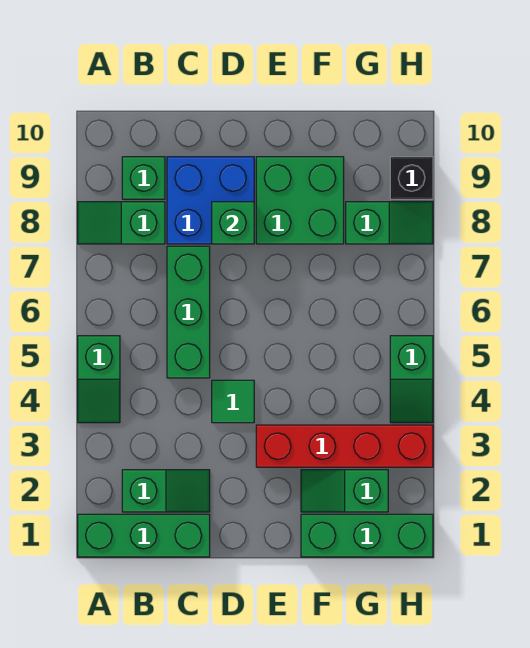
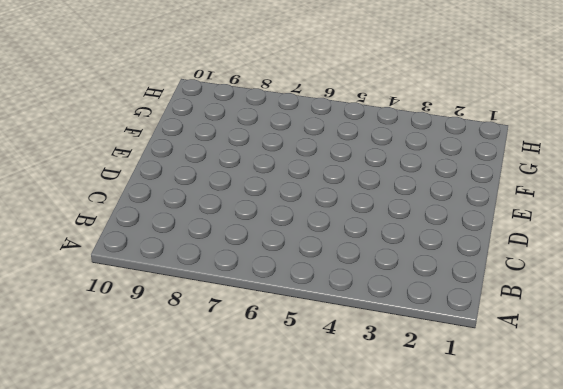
none -> green brick A1:C1 level 1
none -> green slope A4:A5 level 1 top 5
none -> green slope A8:B8 level 1 top B

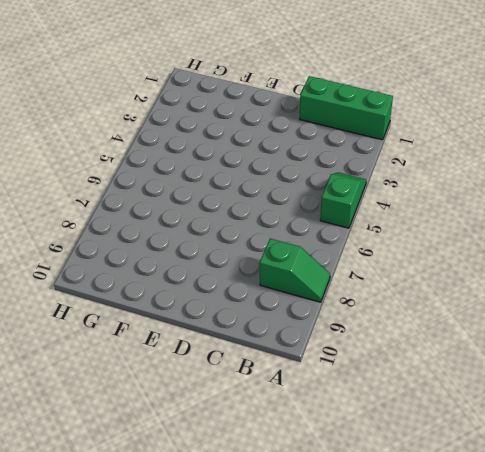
none -> green slope B2:C2 level 1 top B
none -> green brick B9 level 1
none -> green brick C5:C7 level 1

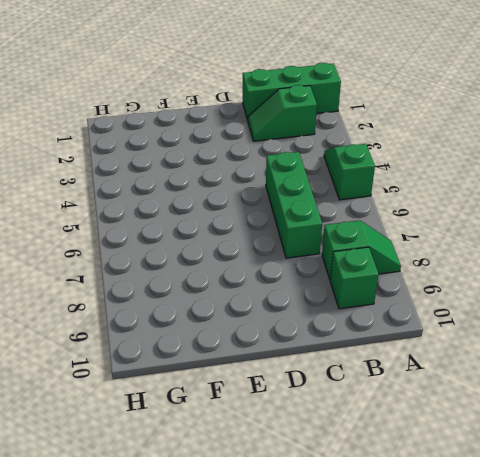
none -> blue brick C8:D9 level 1
none -> green tile D4 level 1
none -> red brick E3:H3 level 1

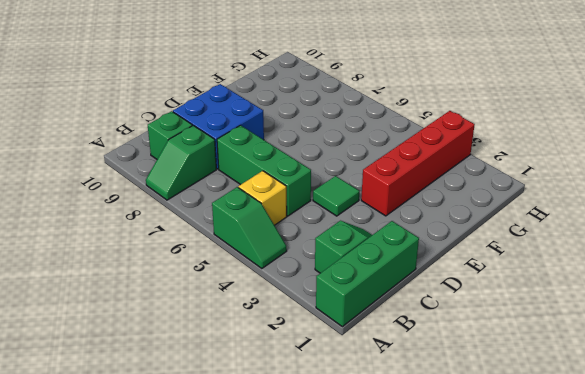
yellow brick B5 level 1 -> none
none -> green brick E8:F9 level 1
none -> green brick F1:H1 level 1
none -> green slope F2:G2 level 1 top G

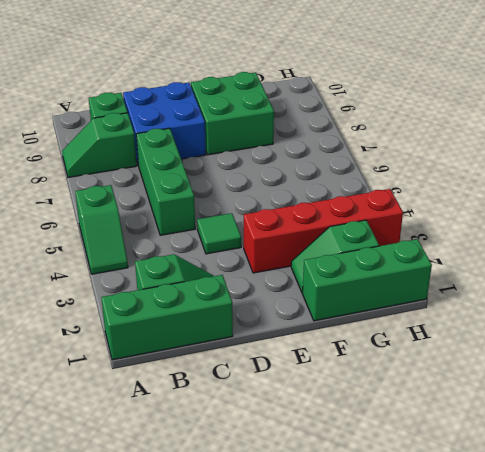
none -> green slope G8:H8 level 1 top G
none -> green slope H4:H5 level 1 top 5
none -> black brick H9 level 1

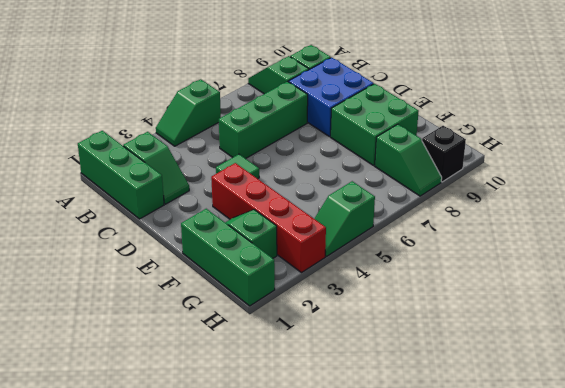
none -> green brick D8 level 2

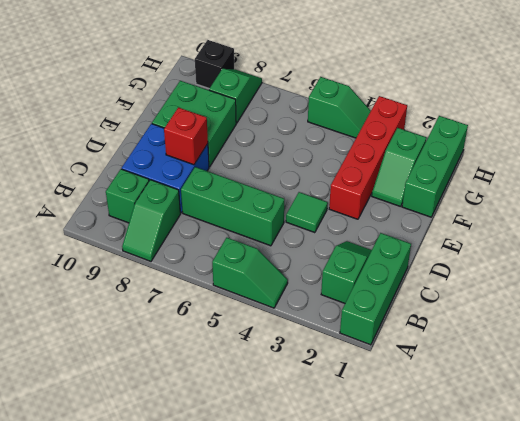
red brick D8 level 2 -> green brick D8 level 2

